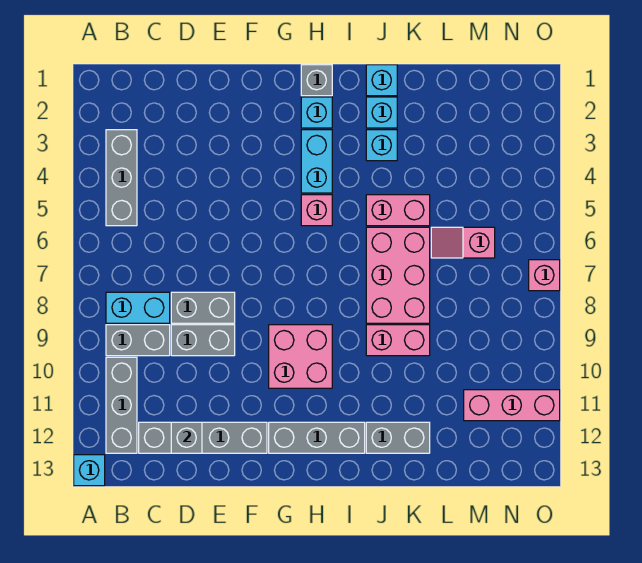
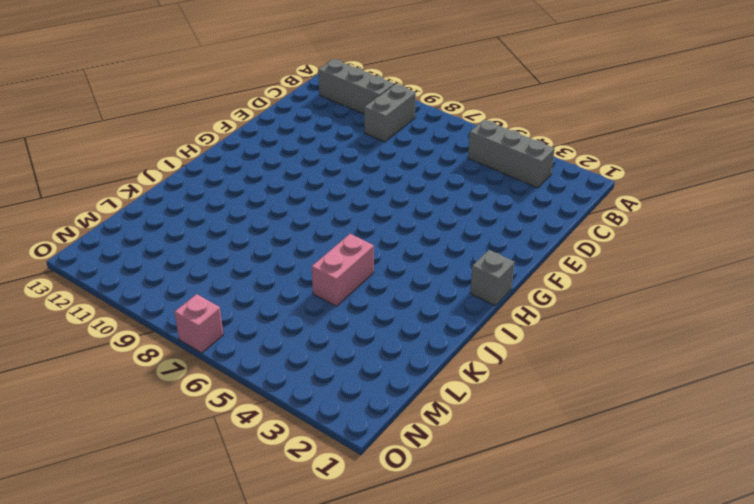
none -> cyan brick A13 level 1
none -> cyan brick B8:C8 level 1
none -> grey brick C12:F12 level 1

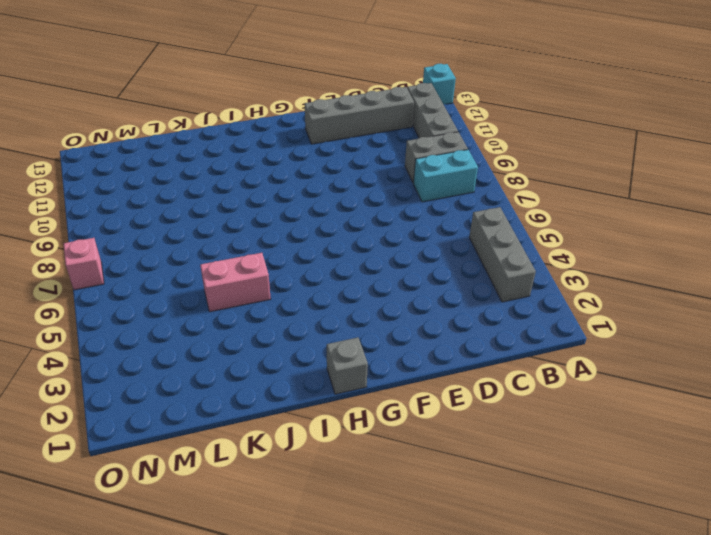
none -> grey brick D8:E8 level 1
none -> grey brick D9:E9 level 1
none -> pink brick G9:H10 level 1

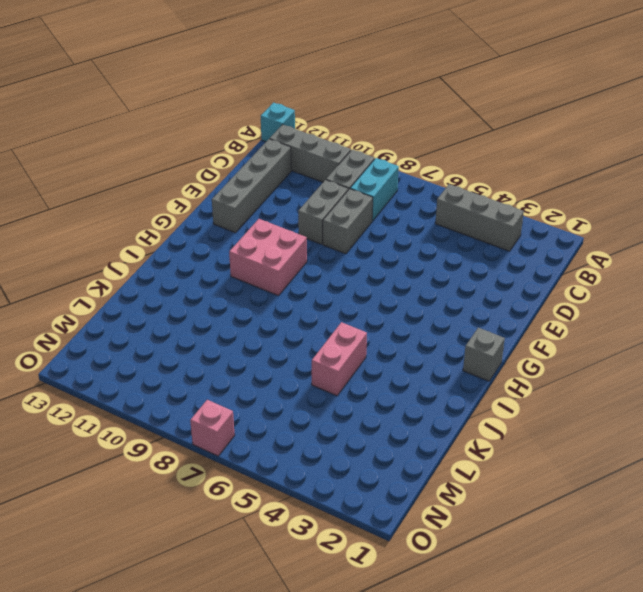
none -> grey brick G12:I12 level 1
none -> cyan brick H2 level 1
none -> cyan brick H3:H4 level 1

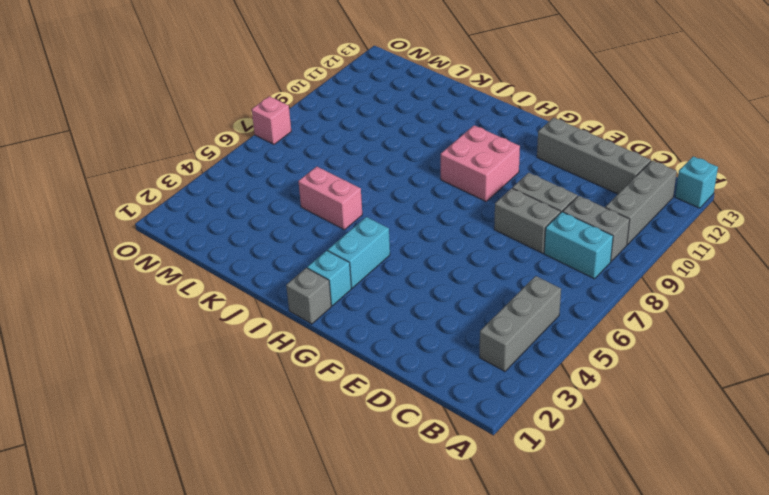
none -> grey brick G12:I12 level 1
none -> pink brick H5 level 1
none -> cyan brick J1 level 1

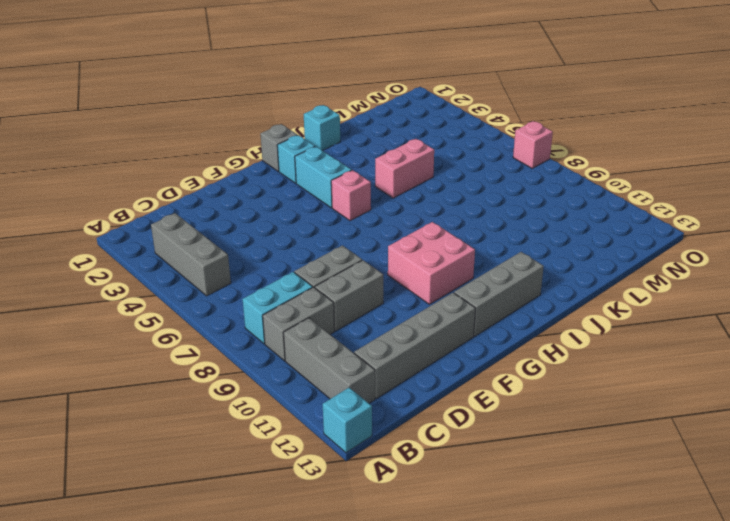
none -> cyan brick J2 level 1
none -> cyan brick J3 level 1
none -> pink brick J6:K8 level 1

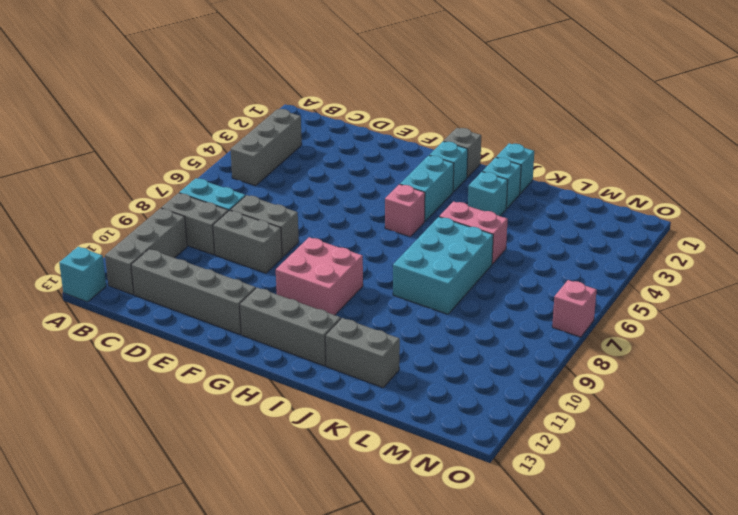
cyan brick J6:K8 level 1 -> pink brick J6:K8 level 1
none -> pink brick J9:K9 level 1
none -> pink slope L6:M6 level 1 top M
none -> pink brick M11:O11 level 1

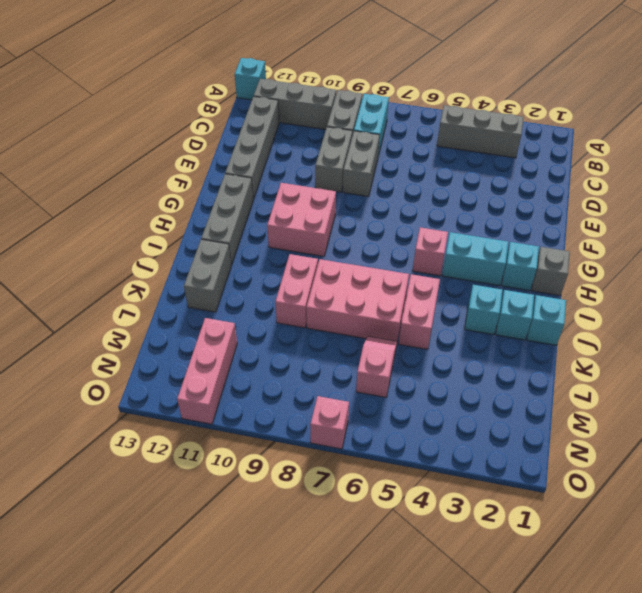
none -> grey brick D12 level 2

